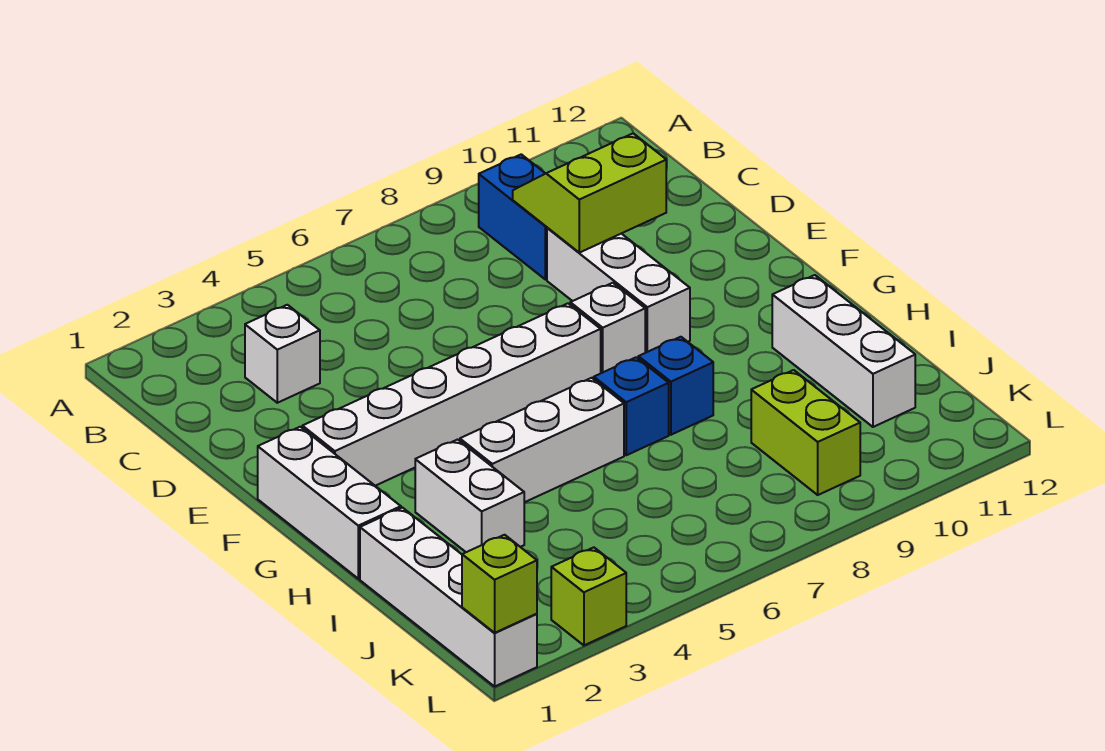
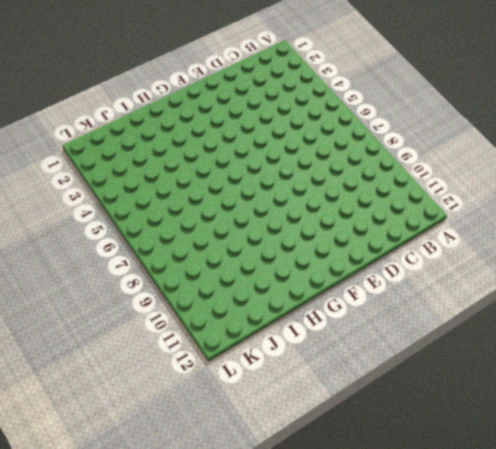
none -> blue brick B9:C9 level 1
none -> white brick C3 level 1
none -> white brick D9:F9 level 1

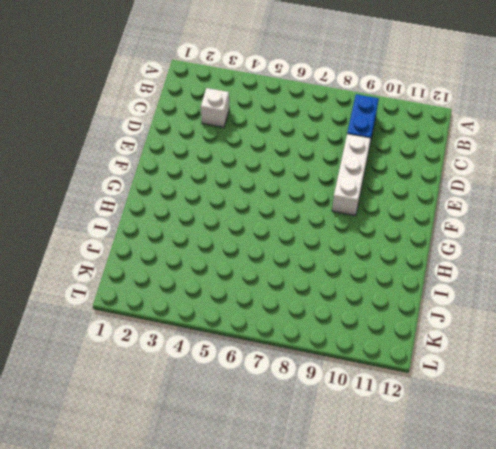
none -> white brick F1:H1 level 1
none -> white brick F2:F7 level 1
none -> white brick F8 level 1

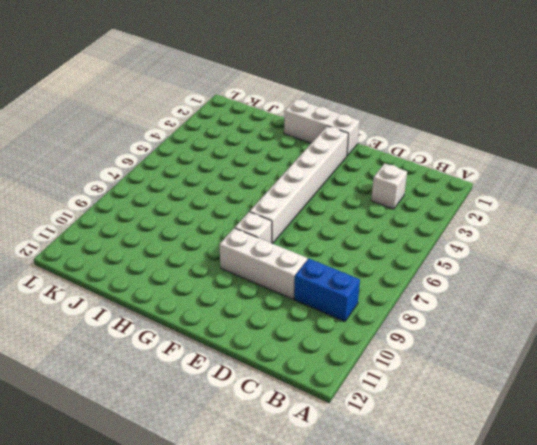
none -> white brick H3:I3 level 1
none -> white brick H4:H6 level 1
none -> blue brick H7 level 1

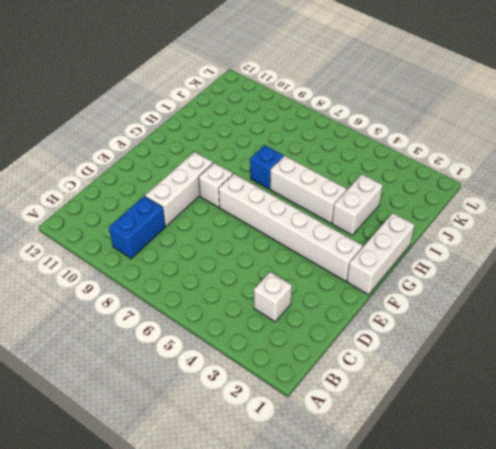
none -> blue brick H8 level 1
none -> white brick H11:J11 level 1
none -> white brick I1:L1 level 1

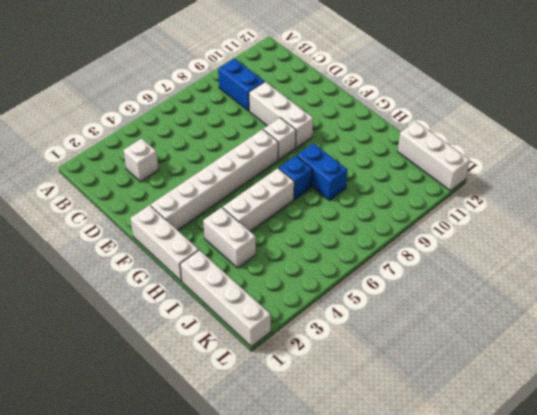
blue brick H8:I8 level 1 -> blue brick H8 level 1
white brick J12:L12 level 1 -> white brick H11:J11 level 1
none -> lime brick J9:K9 level 1
none -> lime brick L3 level 1
none -> lime slope C9:D10 level 2 top D

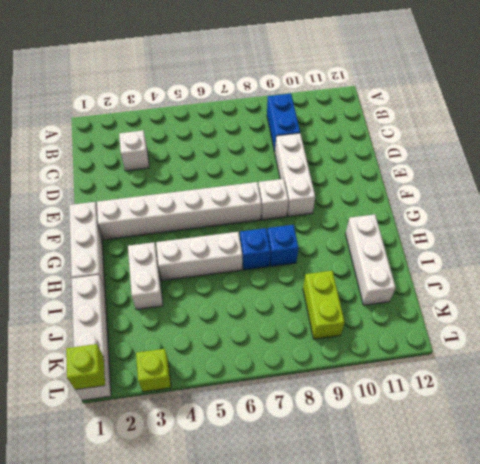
none -> lime slope C9:D10 level 2 top D

